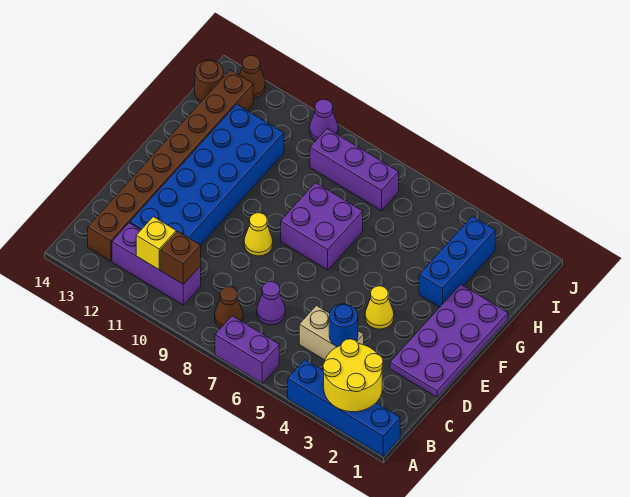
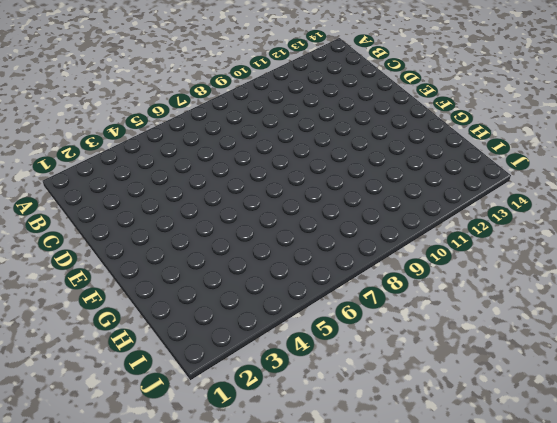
none -> blue brick A1:A4 level 1
none -> purple brick A6:A7 level 1
none -> brown cone B8 level 1

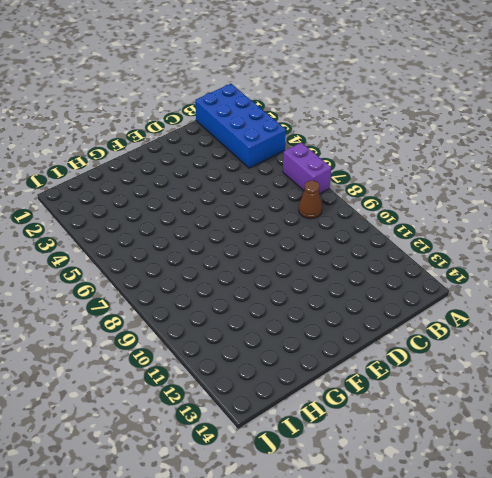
blue brick A1:B4 level 1 -> blue brick A1:A4 level 1
none -> purple brick B10:B12 level 1
none -> brown brick B13:I13 level 1
none -> tan brick C4:C5 level 1

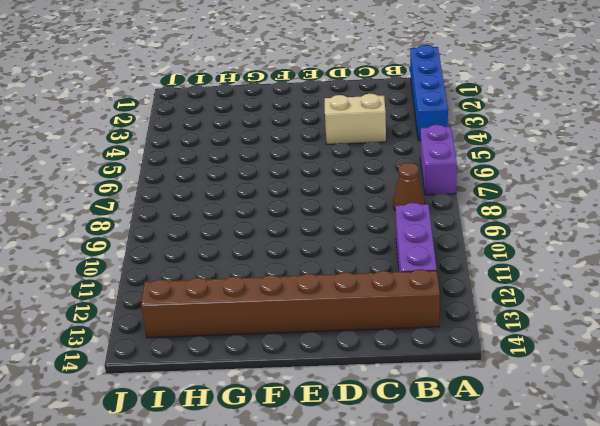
tan brick C4:D4 level 1 -> tan brick C4:C5 level 1
none -> purple cone C7 level 1
none -> blue brick C11:H12 level 1
none -> purple plate D1:G2 level 1

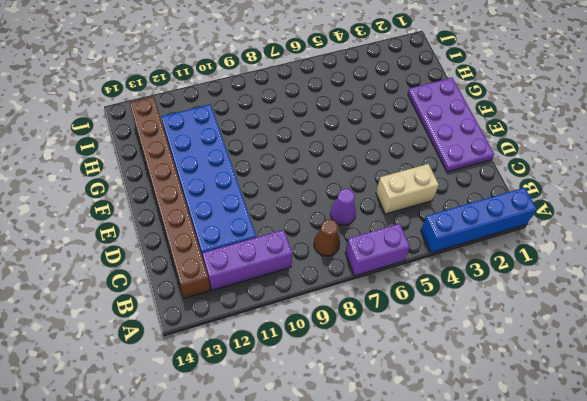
none -> yellow cone E4 level 1
none -> yellow cone E9 level 1
none -> purple brick F7:G8 level 1

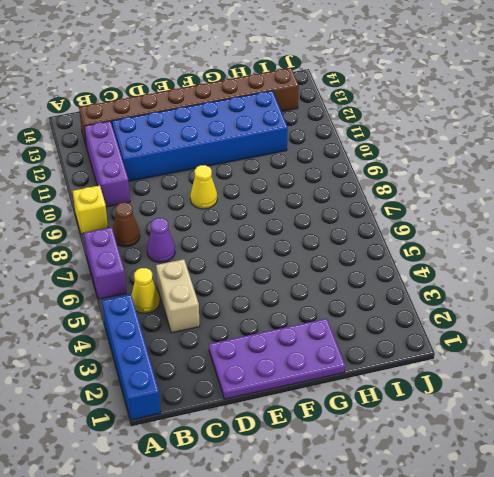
yellow brick A9 level 1 -> yellow brick B11 level 2
yellow cone B5 level 1 -> yellow cone E4 level 1
none -> purple brick F7:G8 level 1
none -> blue brick G3:I3 level 1
none -> purple brick I7:I9 level 1

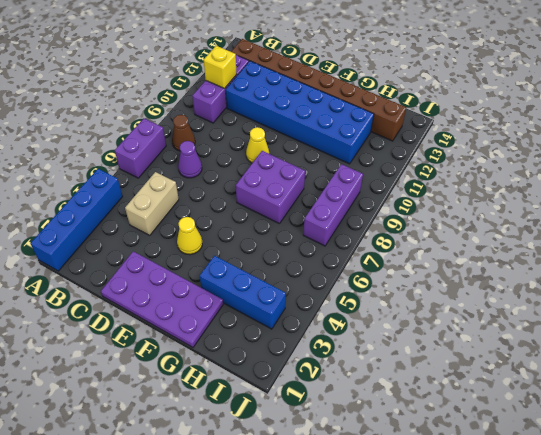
none -> brown round brick I14 level 1
none -> purple cone J10 level 1
none -> brown cone J13 level 1

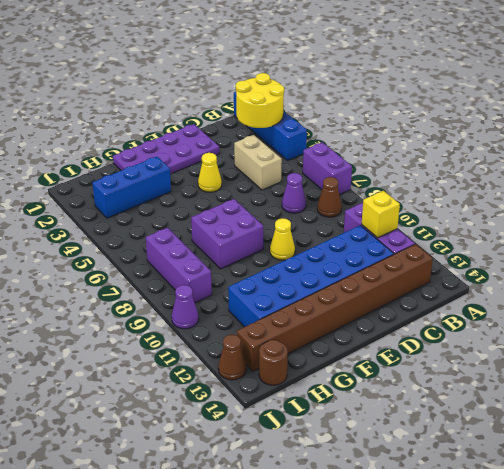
none -> brown brick B10 level 2
none -> blue round brick C4 level 2

